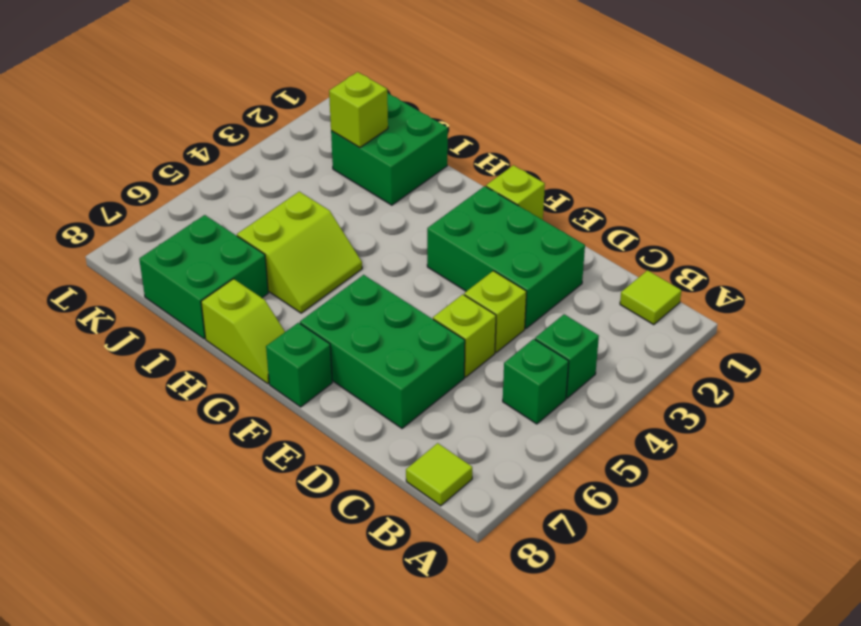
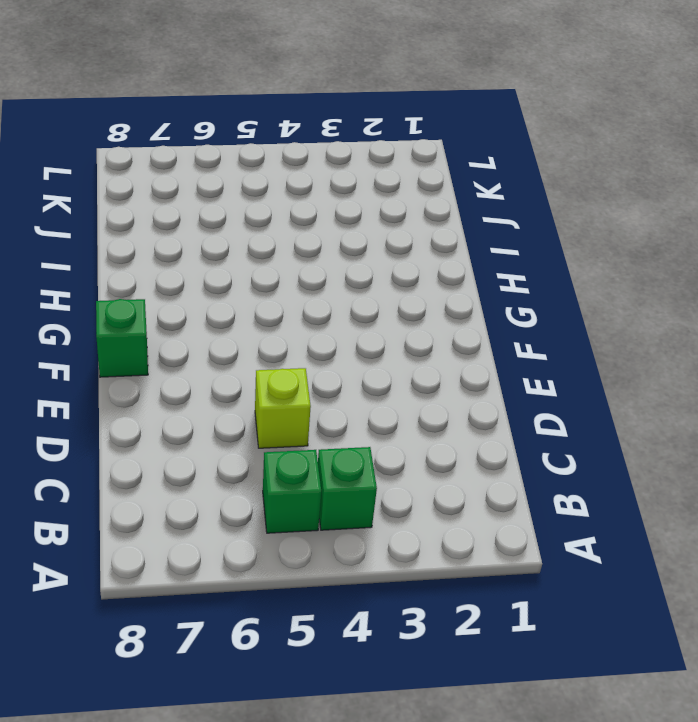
none -> lime tile B1 level 1
none -> lime tile B8 level 1
none -> green brick D2:F3 level 1

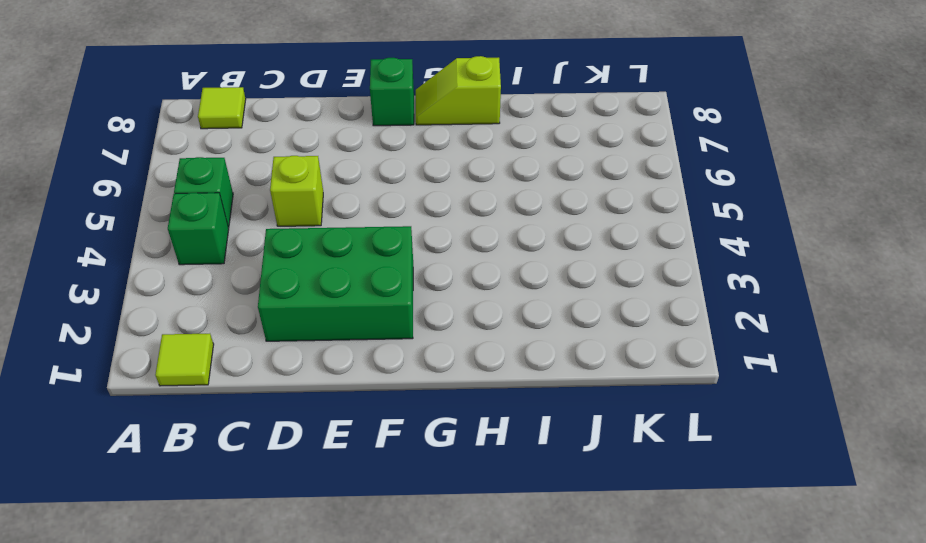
none -> lime brick D4 level 1
none -> green brick D6:F7 level 1
none -> lime brick F1 level 1

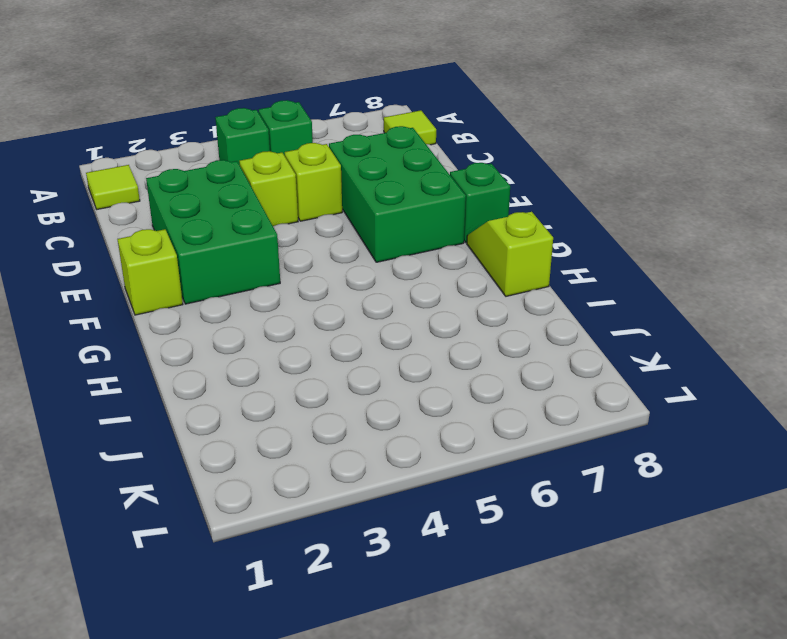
none -> lime slope H5:I6 level 1 top I
none -> green brick I1:J2 level 1
none -> green brick I7:J8 level 1

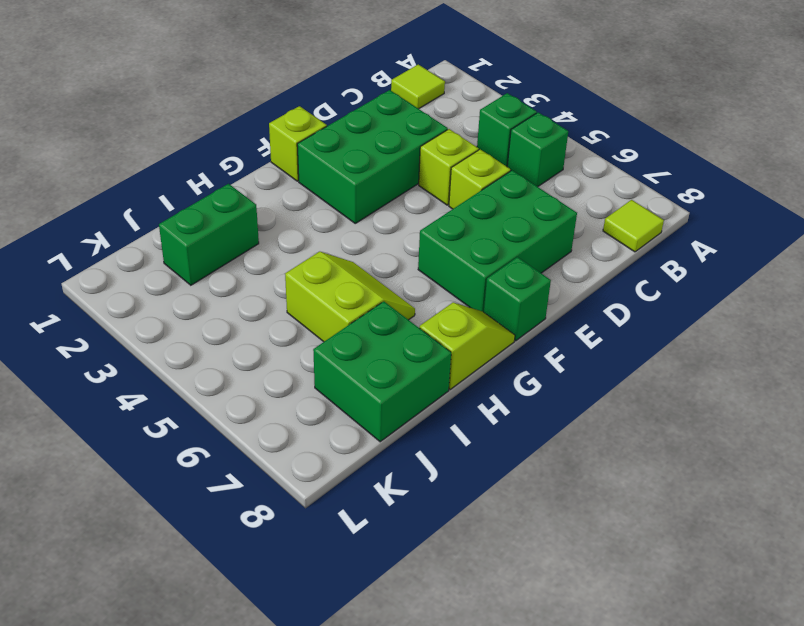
green brick I2:J2 level 1 -> green brick I1:J2 level 1
none -> lime brick J2 level 2

